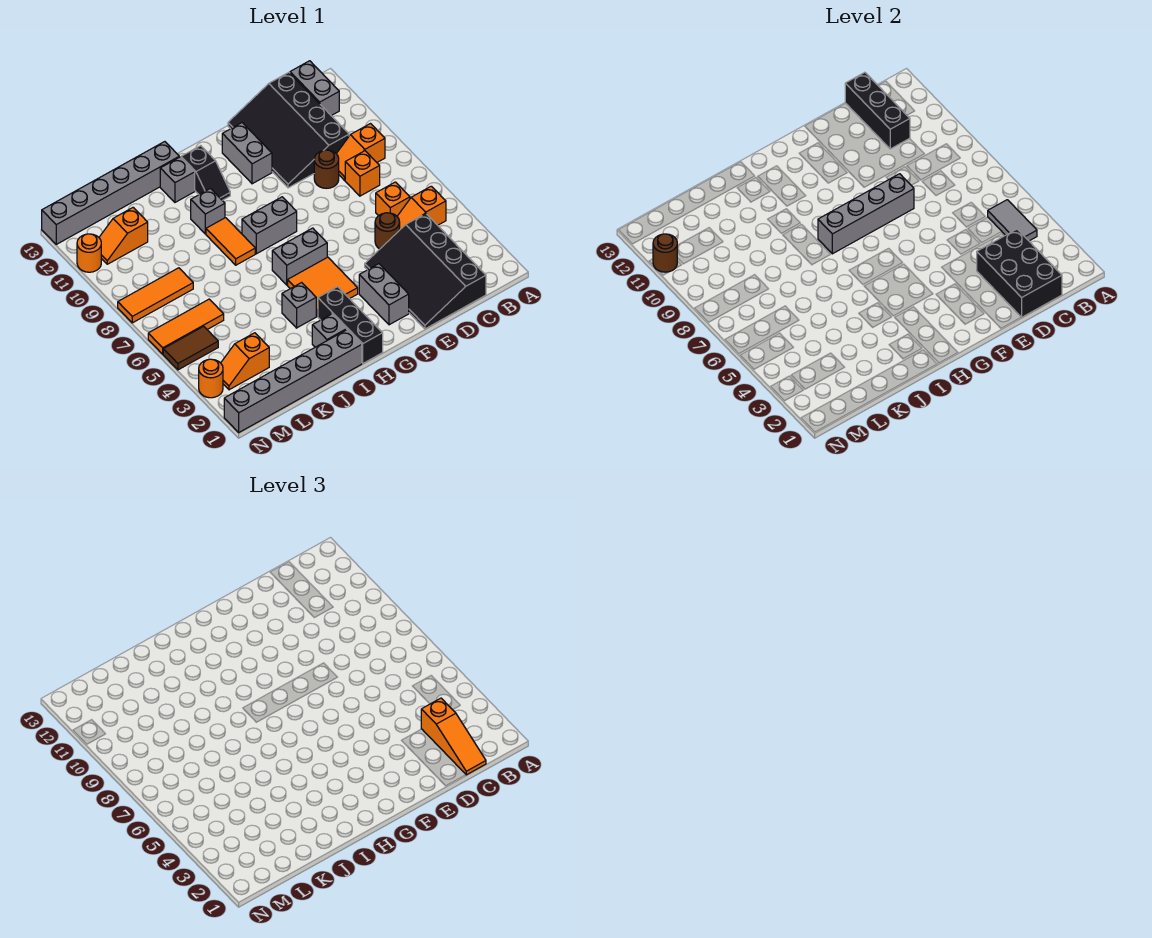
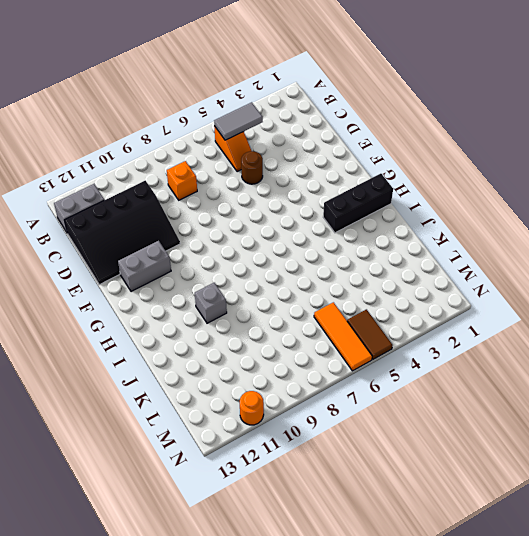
none -> orange slope B9:C9 level 1 top B
none -> black slope C1:E4 level 1 top C
none -> orange brick C6 level 1
none -> brown round brick D9 level 1

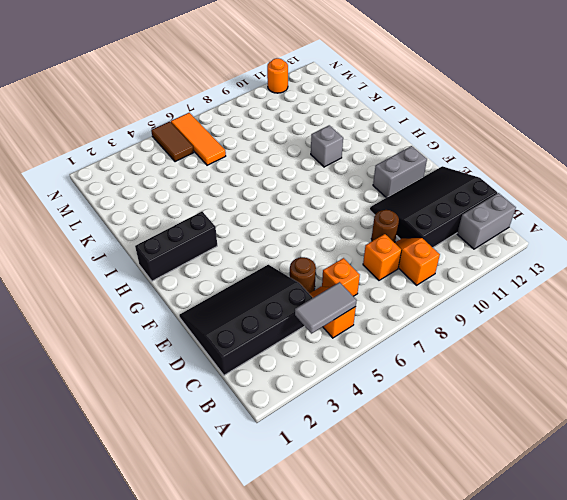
none -> grey brick F2:F3 level 1
none -> orange tile G4:H5 level 1
none -> grey brick G6:H6 level 1
none -> grey brick G8:H8 level 1

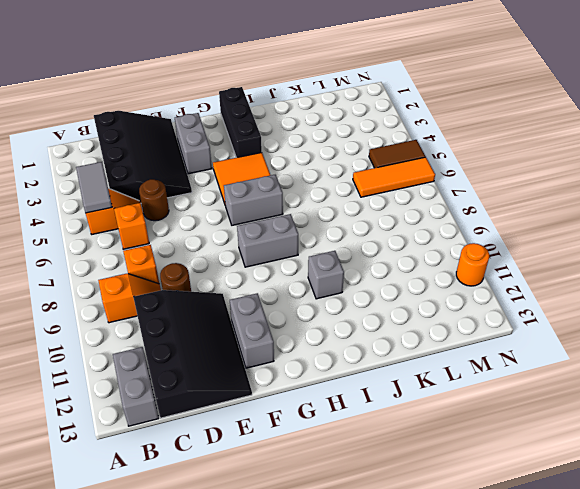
none -> black slope H11:H12 level 1 top 12
none -> grey brick I1:N1 level 1
none -> grey brick I2 level 1
none -> grey brick I4 level 1

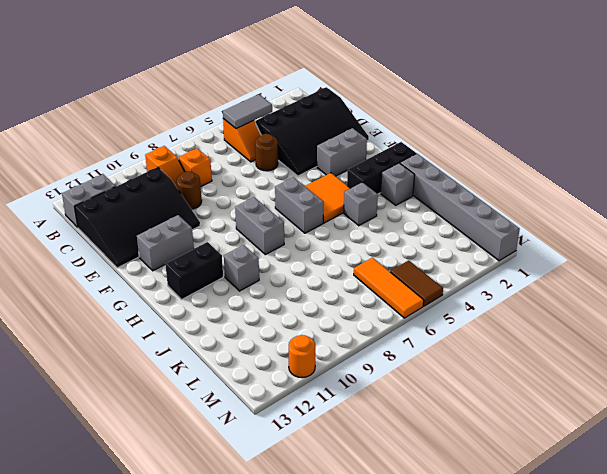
black brick H11:H12 level 1 -> black slope H11:H12 level 1 top 12
none -> orange brick C6 level 1
none -> orange tile I8:I9 level 1
none -> grey brick I12 level 1
none -> grey brick I13:N13 level 1

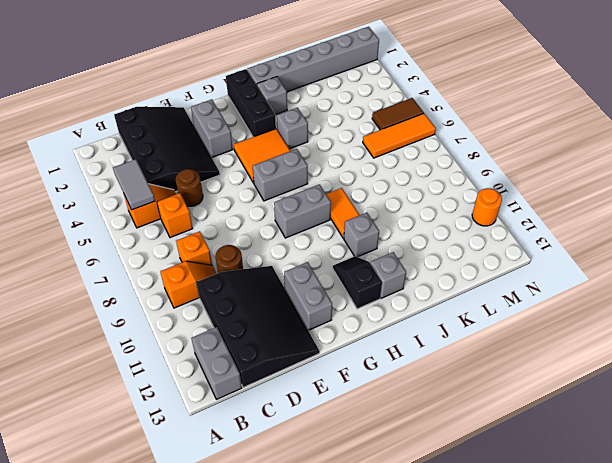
none -> grey brick I13:N13 level 1
none -> orange slope L3:M3 level 1 top L
none -> orange tile L8:N8 level 1
none -> orange slope L11:M11 level 1 top L

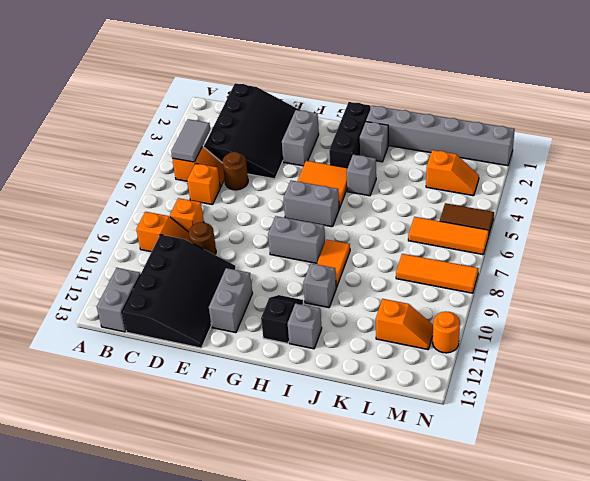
none -> grey brick I13:N13 level 1
none -> orange round brick N3 level 1
none -> black brick C1:D3 level 2
none -> black brick C11:C13 level 2

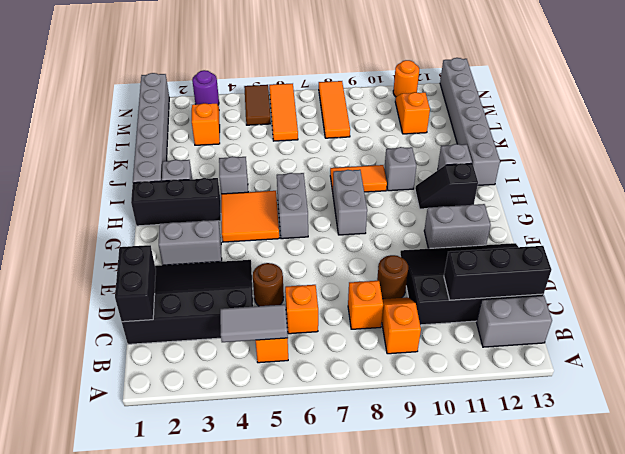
black brick C1:D1 level 2 -> black brick C1:D3 level 2
purple round brick N3 level 1 -> orange round brick N3 level 1
none -> grey brick E8:H8 level 2
none -> brown round brick N11 level 2
none -> orange slope C1:C3 level 3 top 3

